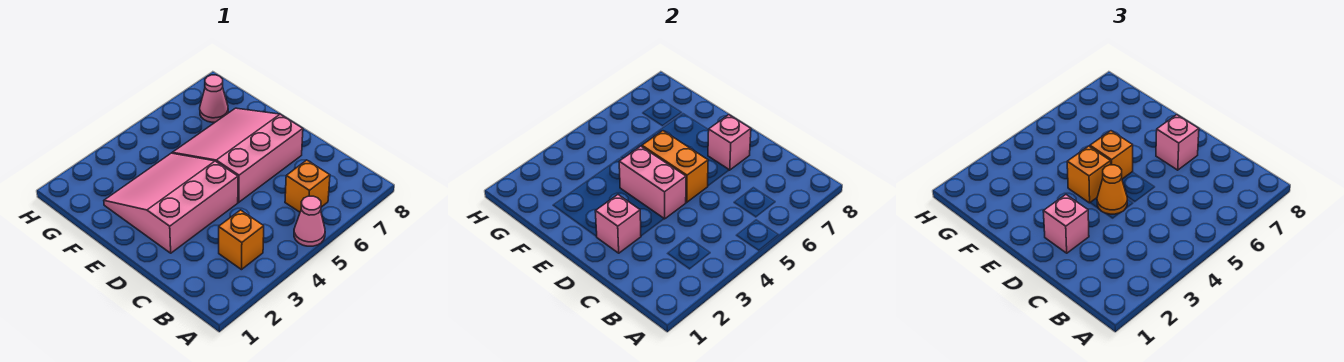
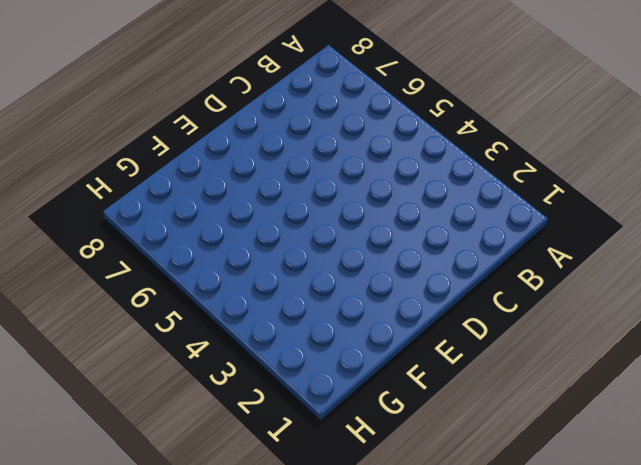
none -> pink cone A5 level 1
none -> orange brick B3 level 1
none -> orange brick B6 level 1

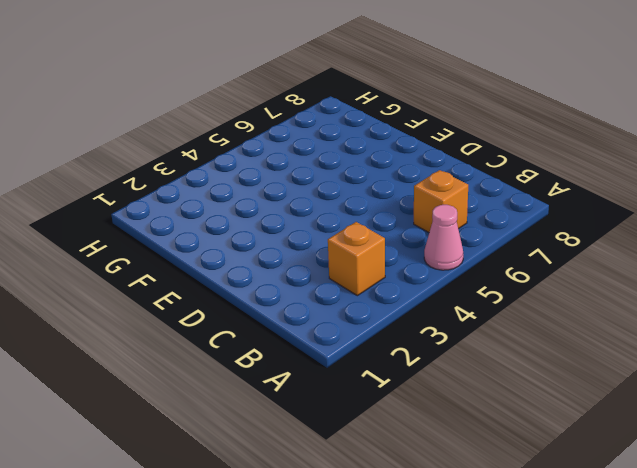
none -> pink slope D2:F4 level 1 top D
none -> pink slope D5:F7 level 1 top D
none -> pink cone G7 level 1

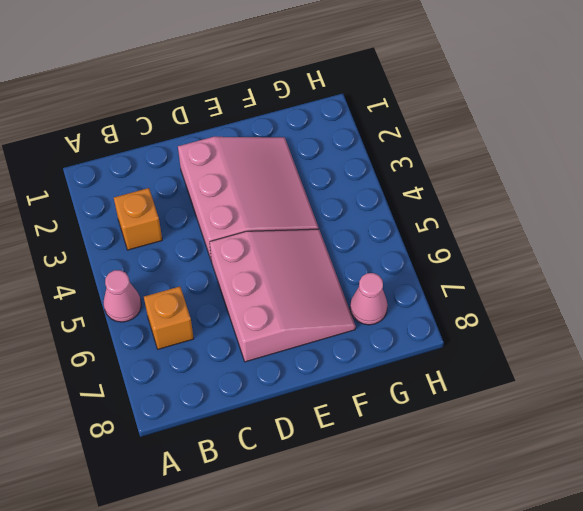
none -> pink brick D2 level 2
none -> pink brick D4:E4 level 2
none -> orange brick D5:E5 level 2

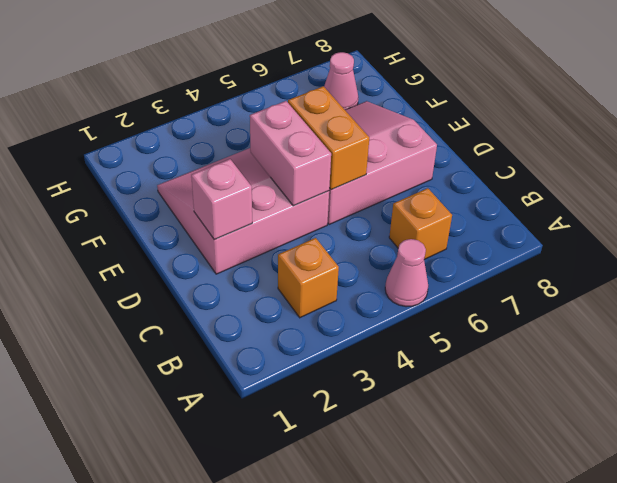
none -> pink brick D7 level 2
none -> pink brick D2 level 3
none -> orange cone D4 level 3

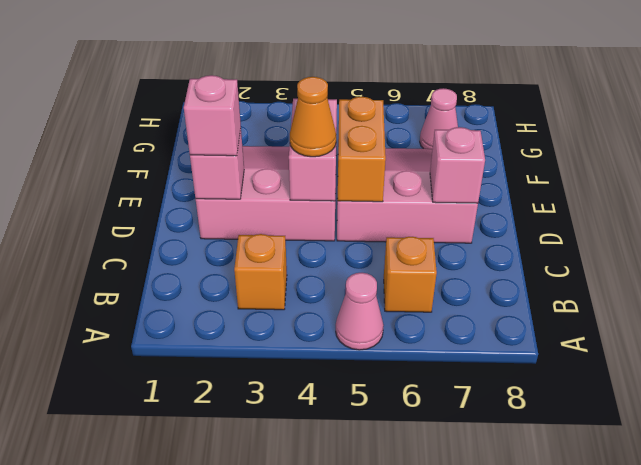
none -> pink brick D7 level 3
none -> orange brick E4 level 3
none -> orange brick E5 level 3

